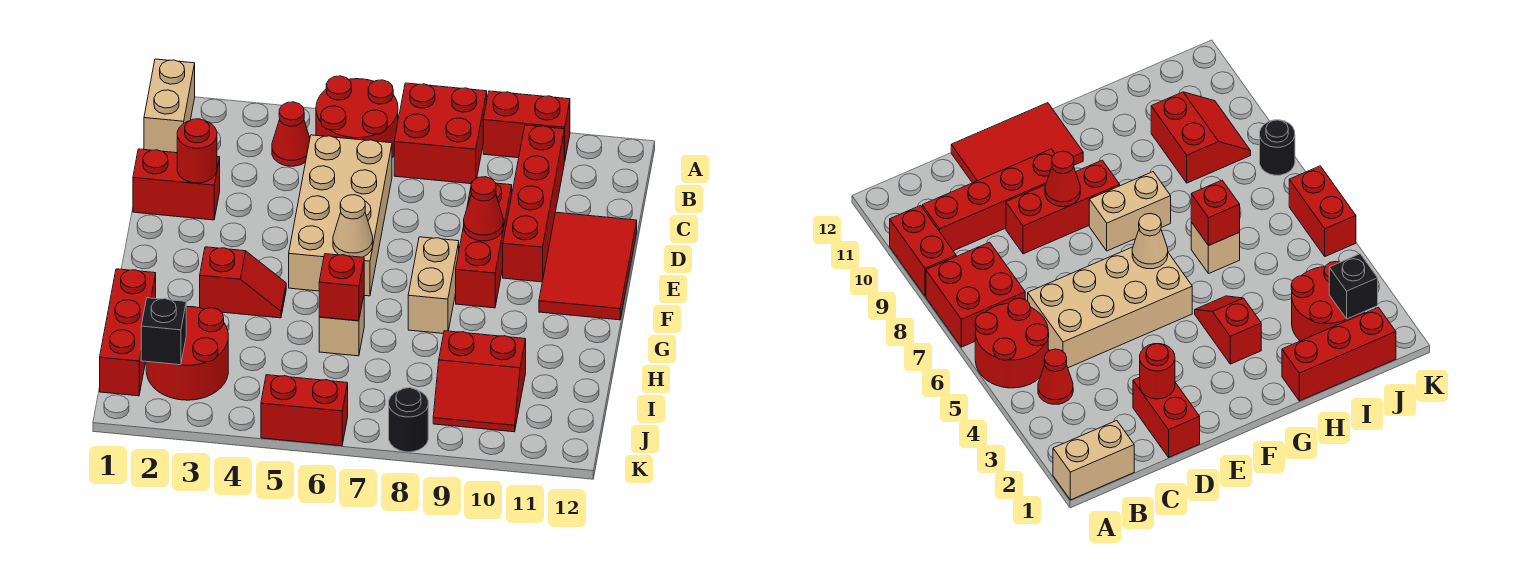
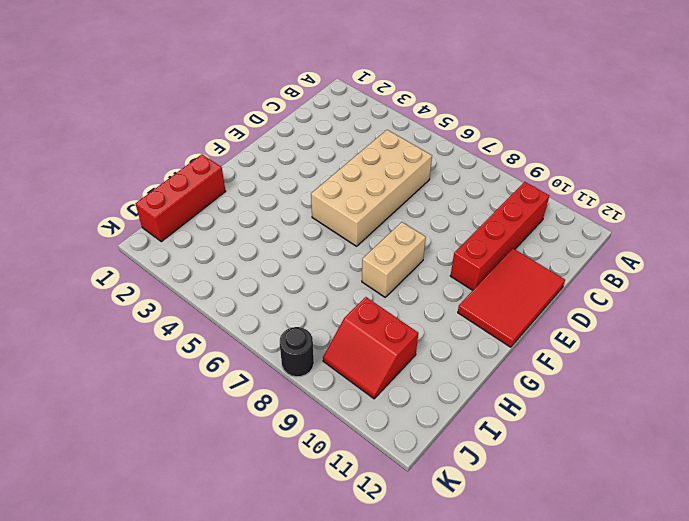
none -> tan brick A1:B1 level 1
none -> red round brick A5:B6 level 1
none -> red brick A7:B8 level 1

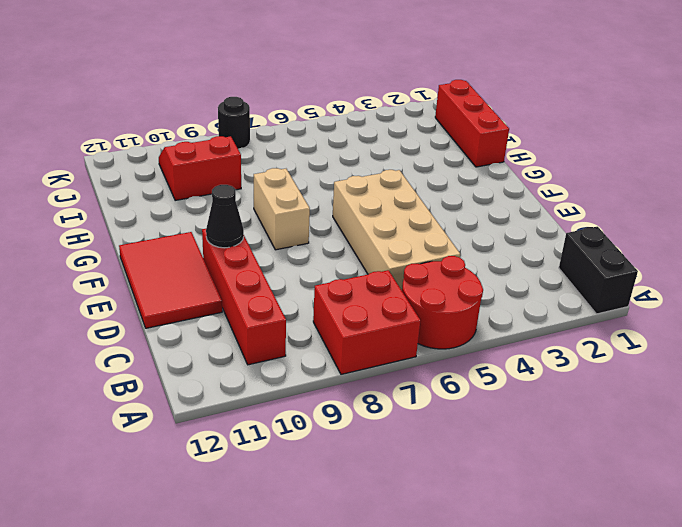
black brick A1:B1 level 1 -> tan brick A1:B1 level 1
black cone E10 level 2 -> none
none -> red brick A9:A10 level 1
none -> red cone B4 level 1
none -> red brick D1:D2 level 1

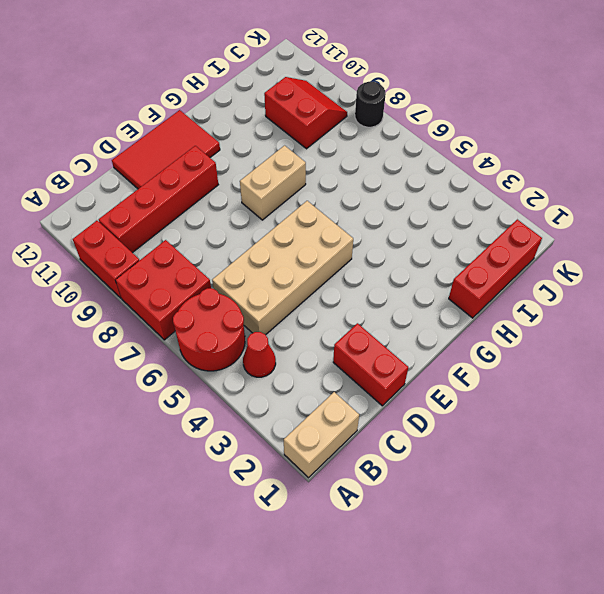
none -> red brick D9:F9 level 1
none -> red slope G3:G4 level 1 top 3
none -> tan brick H6 level 1

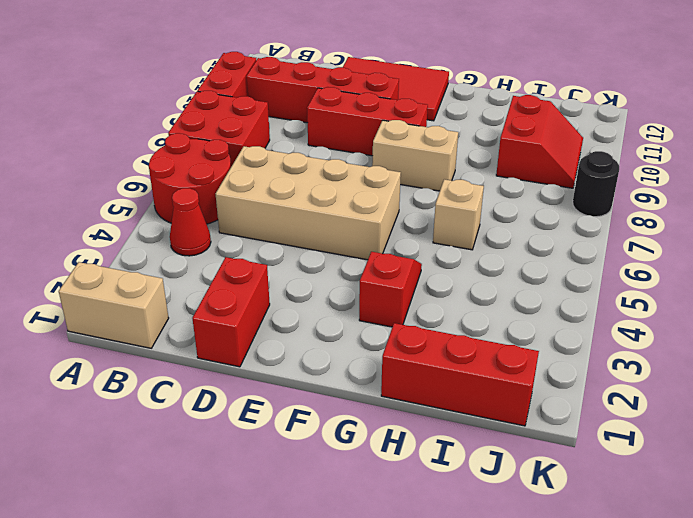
none -> red round brick I2:J3 level 1
none -> red brick K5:K6 level 1
none -> red round brick D2 level 2

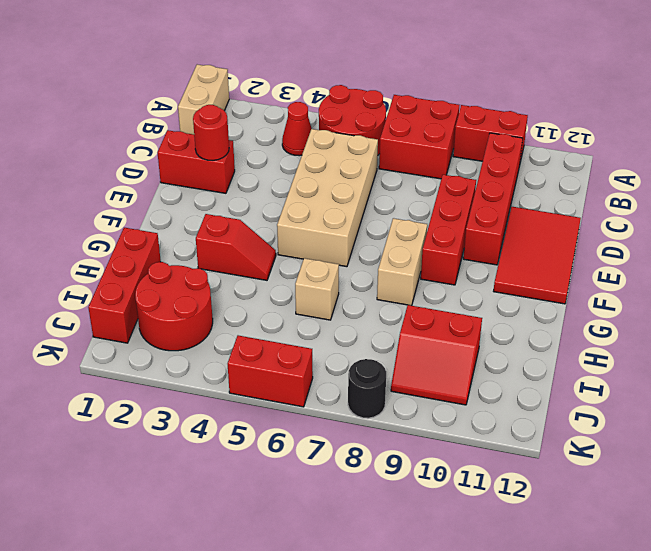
none -> red cone E9 level 2
none -> tan cone F6 level 2
none -> red brick H6 level 2

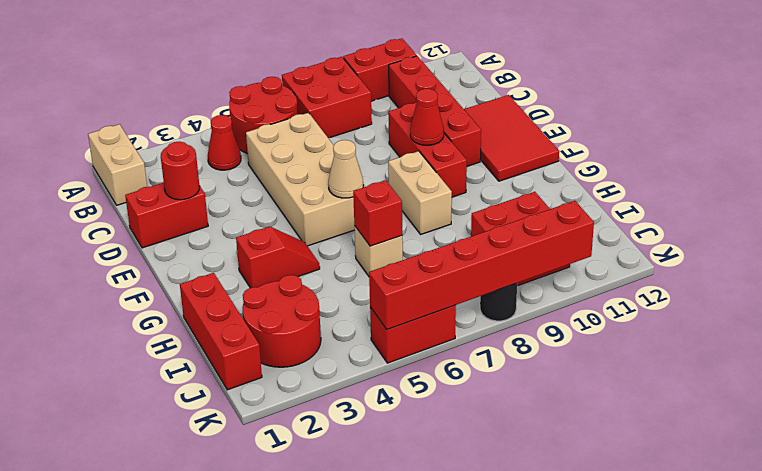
red brick K5:K10 level 2 -> none
none -> black brick J2 level 2

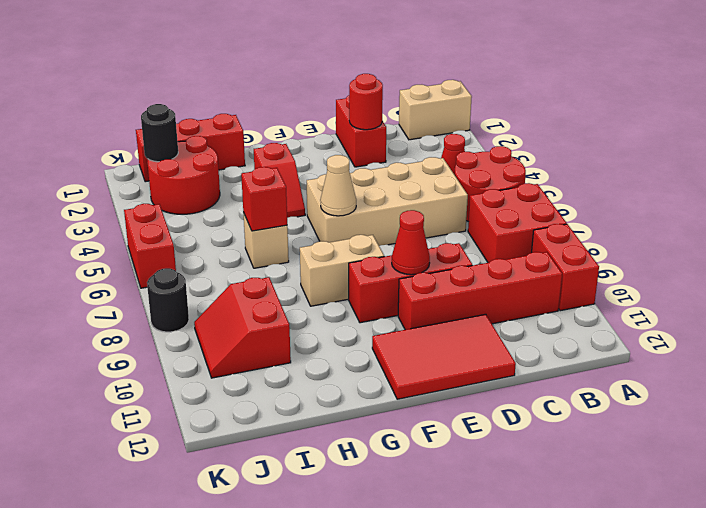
black round brick J2 level 2 -> black brick J2 level 2

